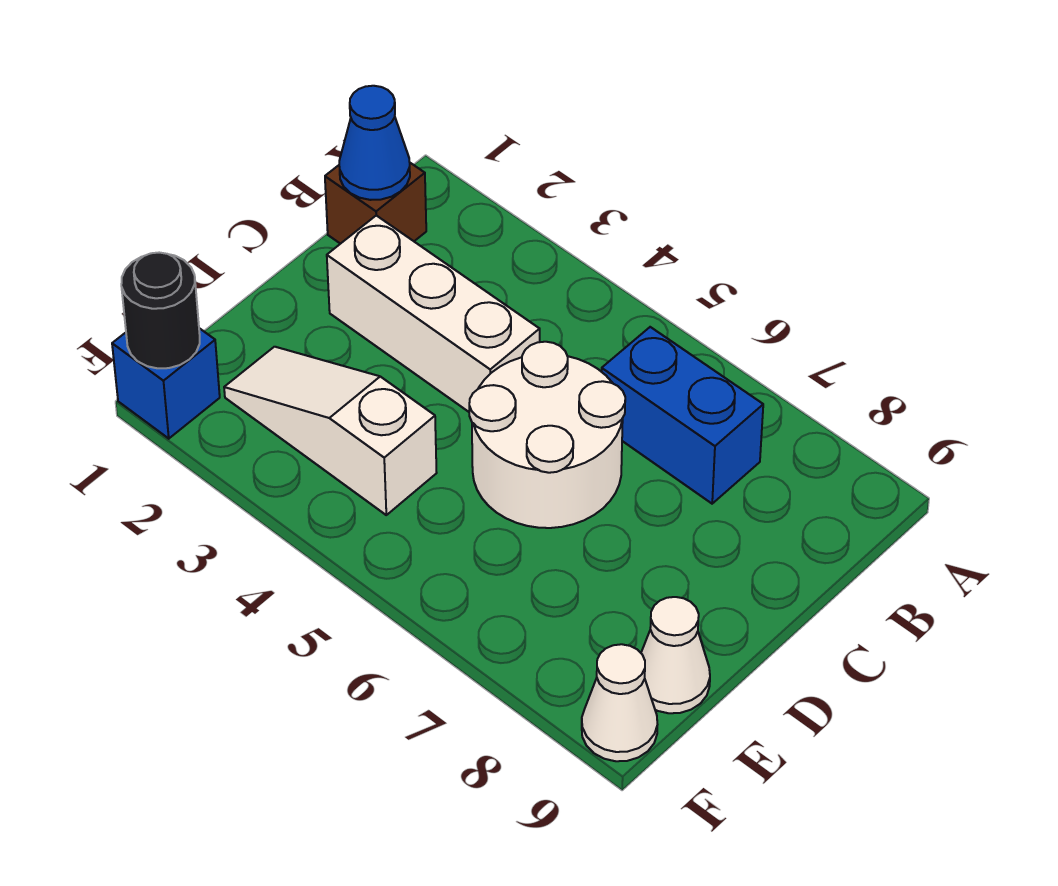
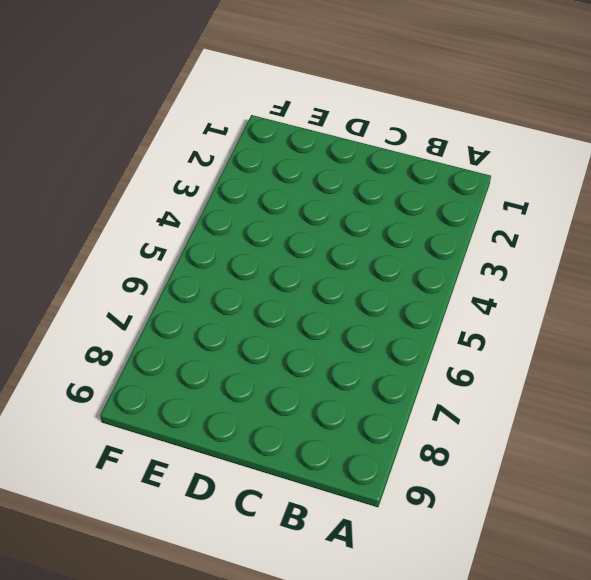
none -> brown brick B1 level 1
none -> blue brick B6:B7 level 1

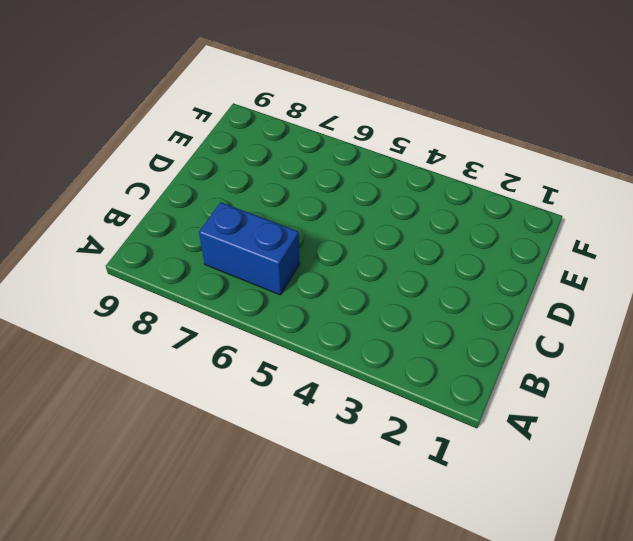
none -> brown brick B1 level 1
none -> white brick C2:C4 level 1

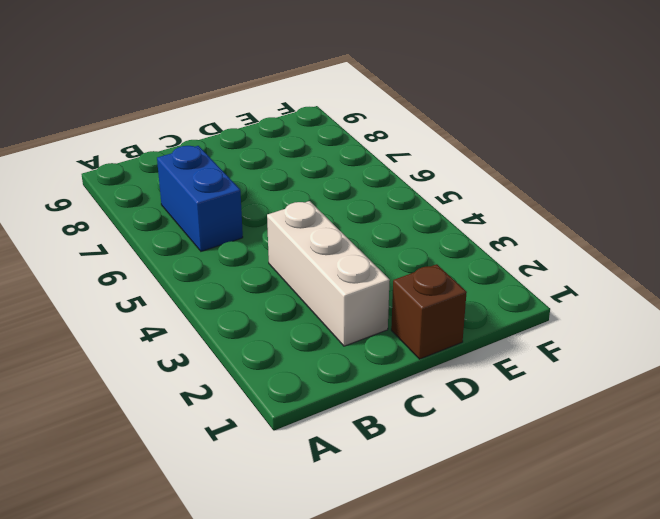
brown brick D1 level 1 -> brown brick B1 level 1
none -> white round brick C5:D6 level 1
none -> white slope E2:E4 level 1 top 4

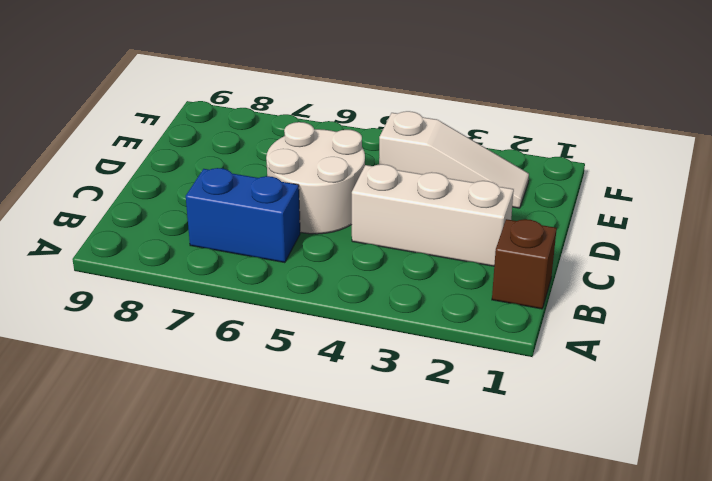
none -> white cone E9 level 1
none -> blue brick F1 level 1

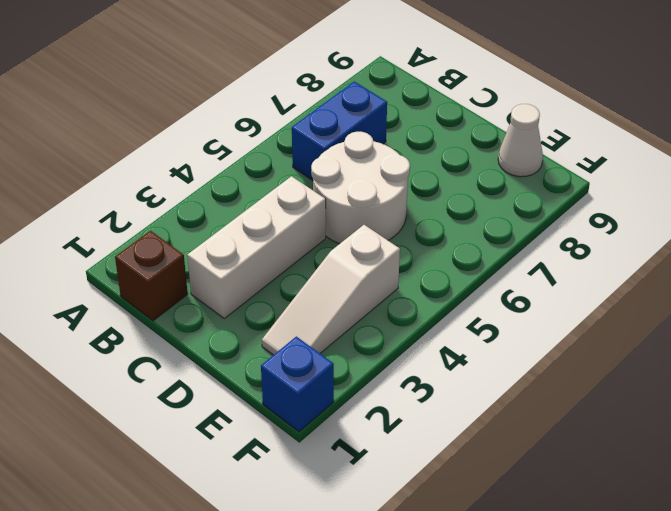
none -> white cone F9 level 1
none -> blue cone B1 level 2

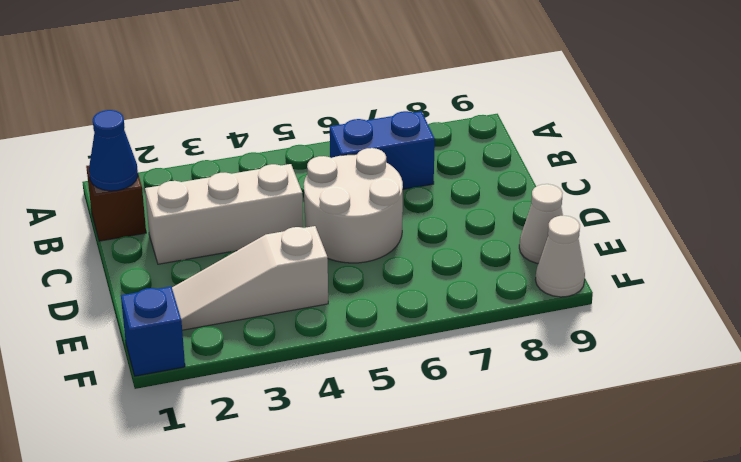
none -> black round brick F1 level 2

